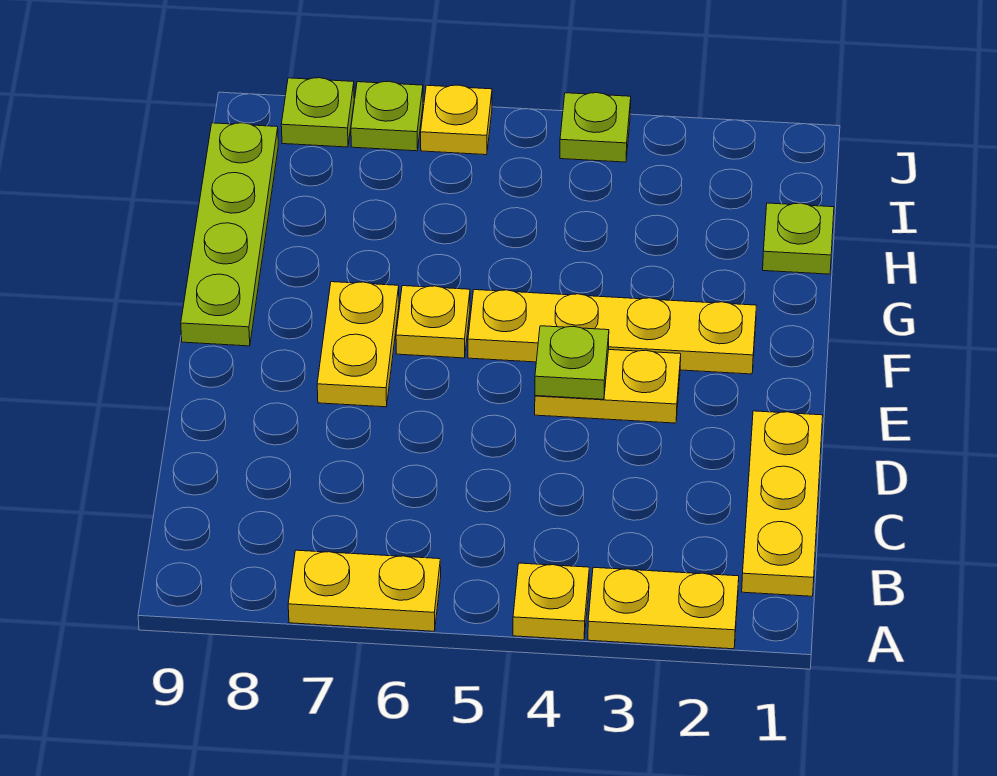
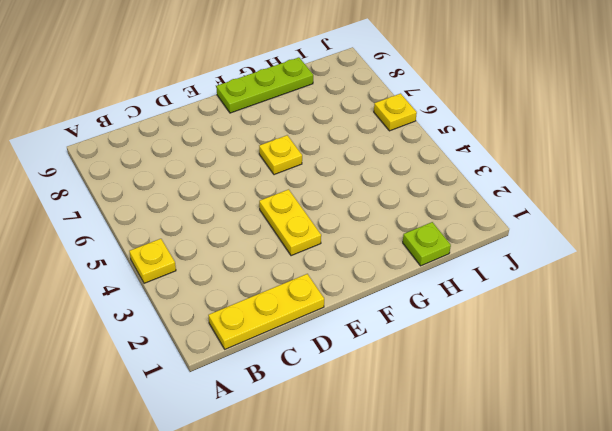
lime plate F9:H9 level 1 -> lime plate F9:I9 level 1
none -> yellow plate A2:A3 level 1
none -> yellow plate A6:A7 level 1
none -> yellow plate E7:F7 level 1

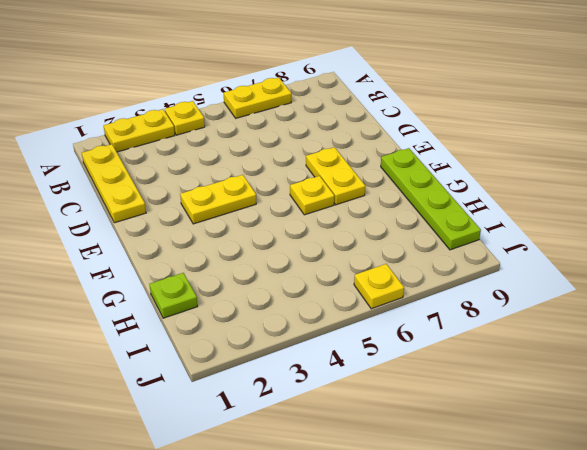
none -> yellow plate F2:F5 level 1
none -> lime plate J4 level 1
none -> lime plate J7 level 1

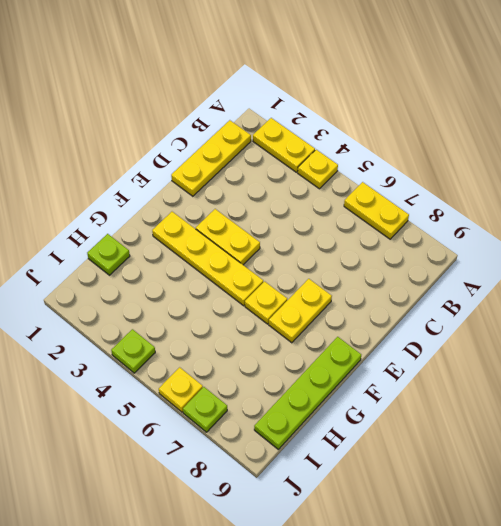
none -> lime plate J8 level 1
none -> lime plate E4 level 2

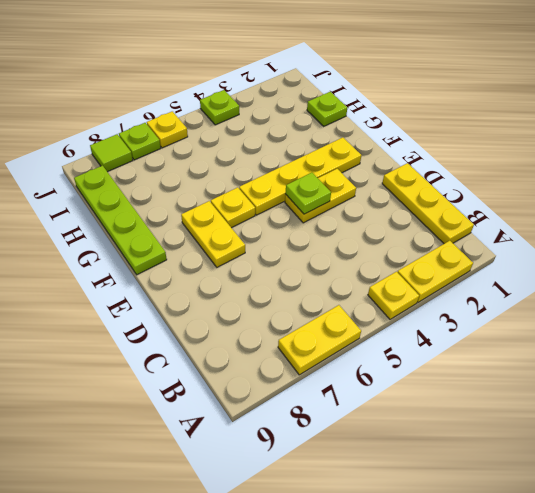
lime tile J8 level 1 -> lime plate J8 level 1

